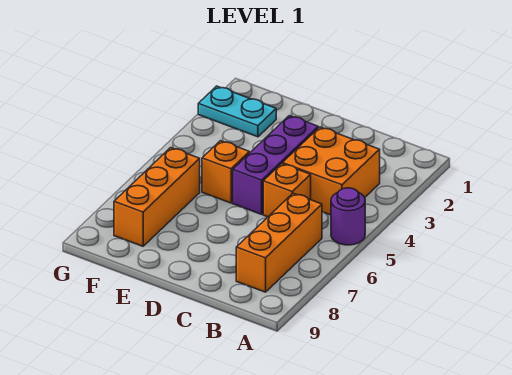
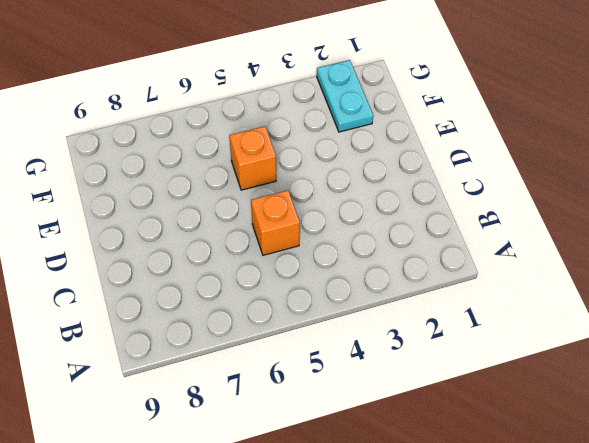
none -> purple round brick A5 level 1
none -> orange brick B3:C4 level 1

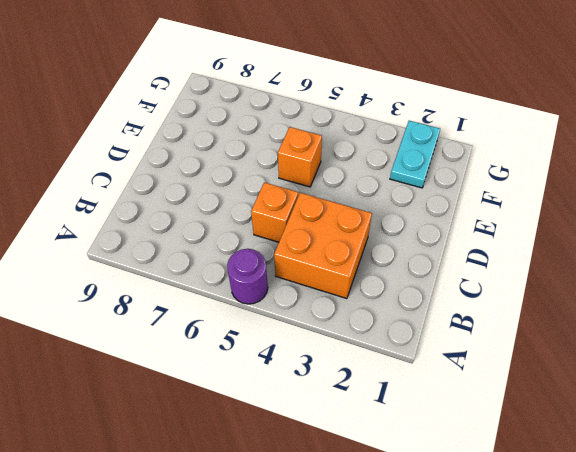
none -> orange brick B6:B8 level 1
none -> purple brick D3:D5 level 1

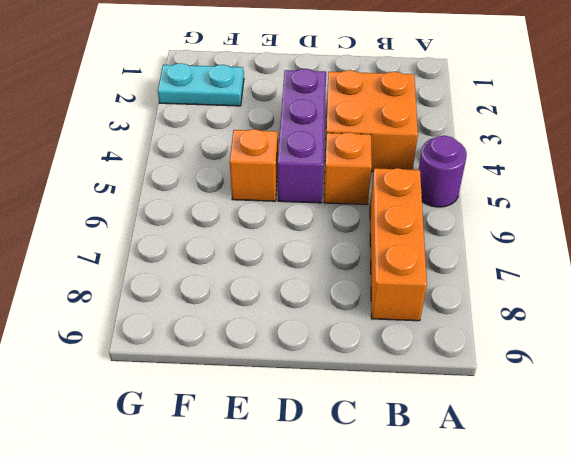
none -> orange brick F6:F8 level 1

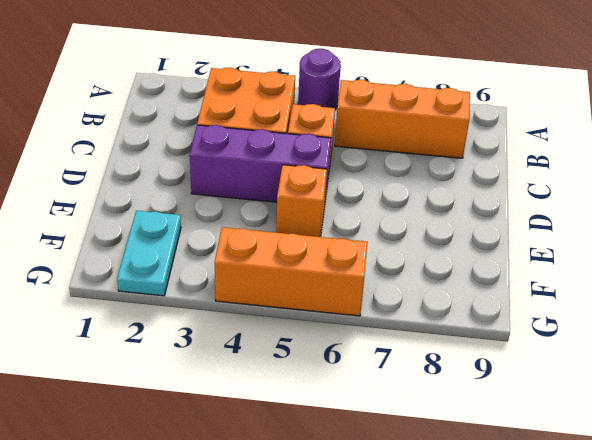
orange brick G4:G6 level 1 -> orange brick F6:F8 level 1

